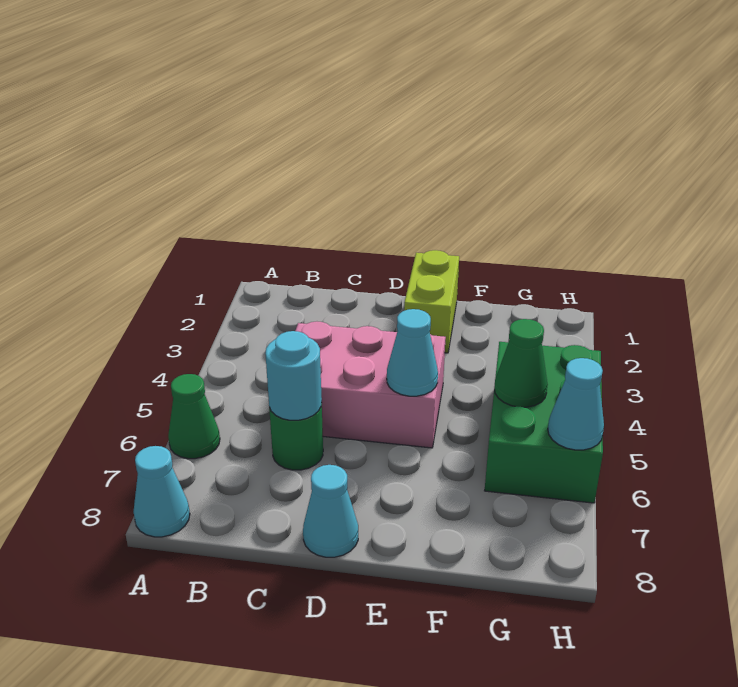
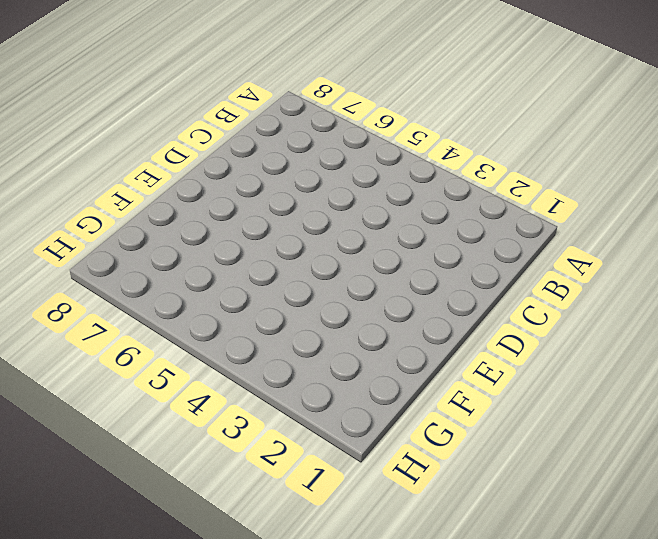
none -> green cone A6 level 1
none -> cyan cone A8 level 1

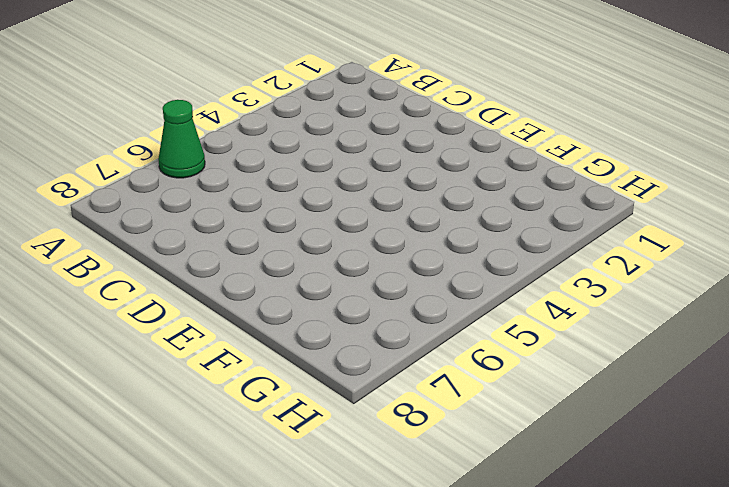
none -> cyan cone A8 level 1
none -> pink brick C4:E5 level 1

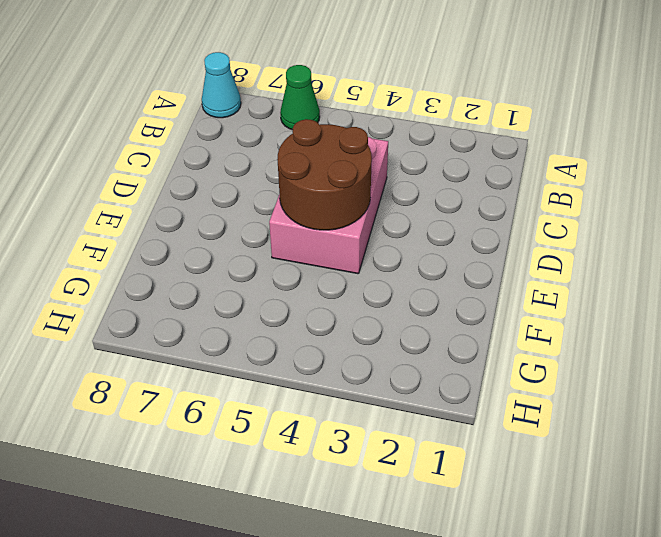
brown round brick D4:E5 level 2 -> cyan cone E5 level 2
none -> green round brick C6 level 1
none -> cyan cone D8 level 1

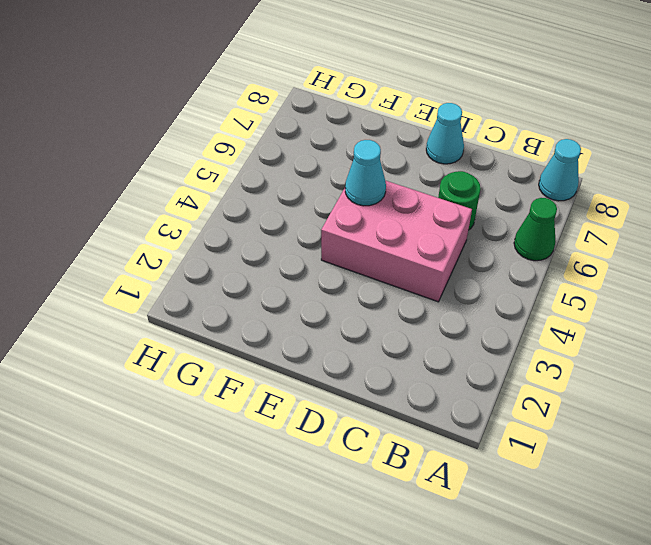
none -> lime brick E1:E2 level 1
none -> green brick G4:H6 level 1

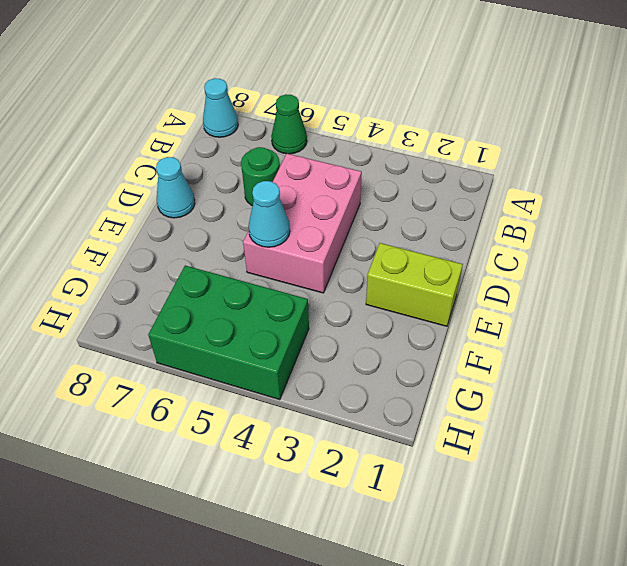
none -> cyan round brick C6 level 2
none -> green cone G5 level 2

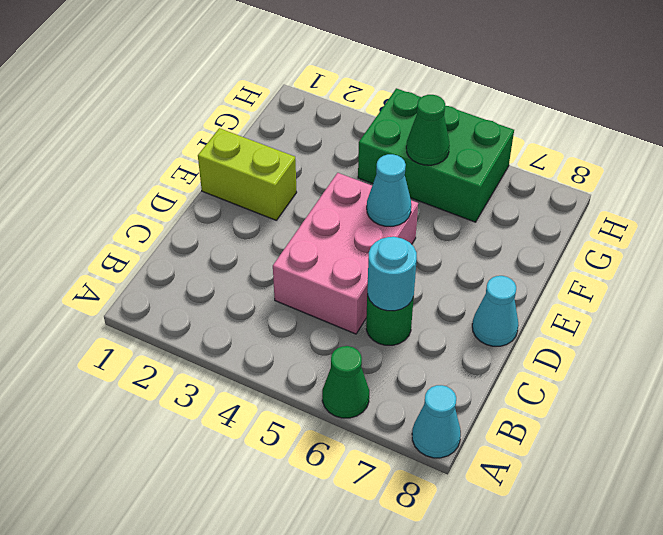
none -> cyan cone H6 level 2

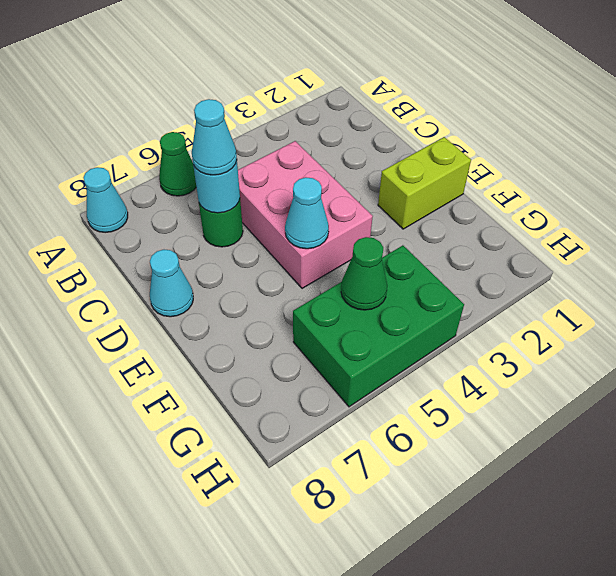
cyan cone C6 level 3 -> cyan cone H6 level 2

